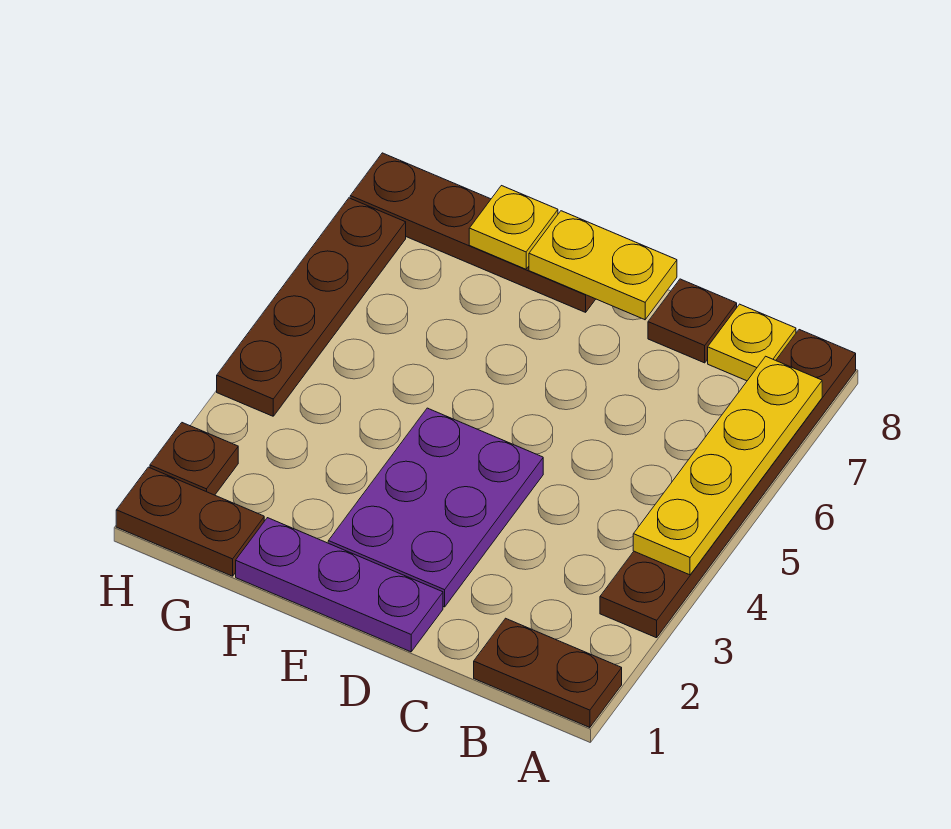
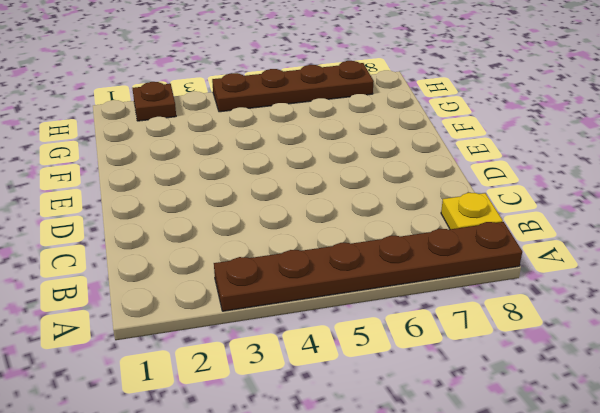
none -> brown plate A1:B1 level 1
none -> brown plate C8 level 1
none -> purple plate D1:F1 level 1

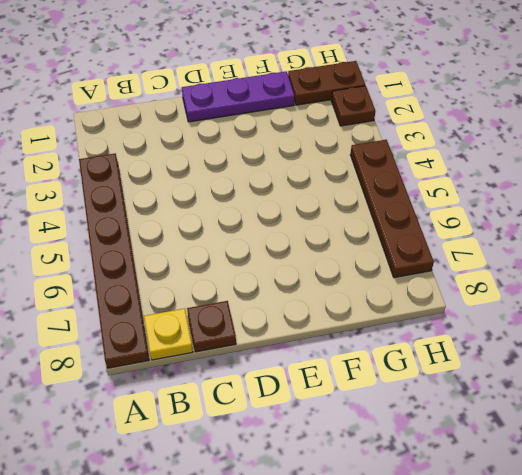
none -> brown plate A1:B1 level 1
none -> purple plate D2:E4 level 1
none -> brown plate E8:H8 level 1

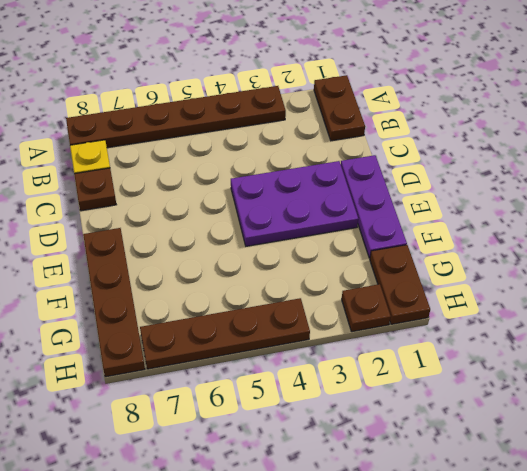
none -> yellow plate A4:A7 level 2
none -> yellow plate D8:E8 level 2
none -> yellow plate F8 level 2

